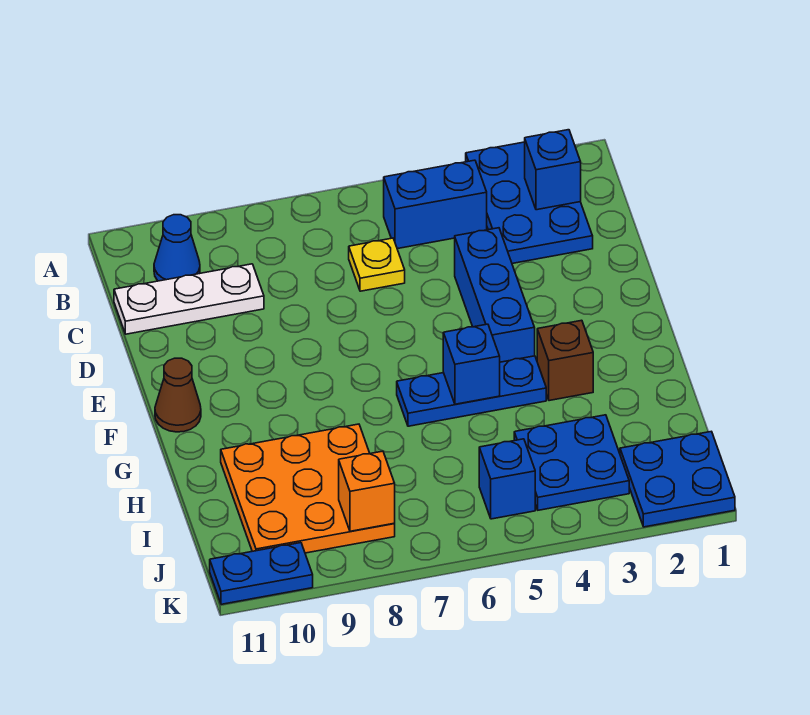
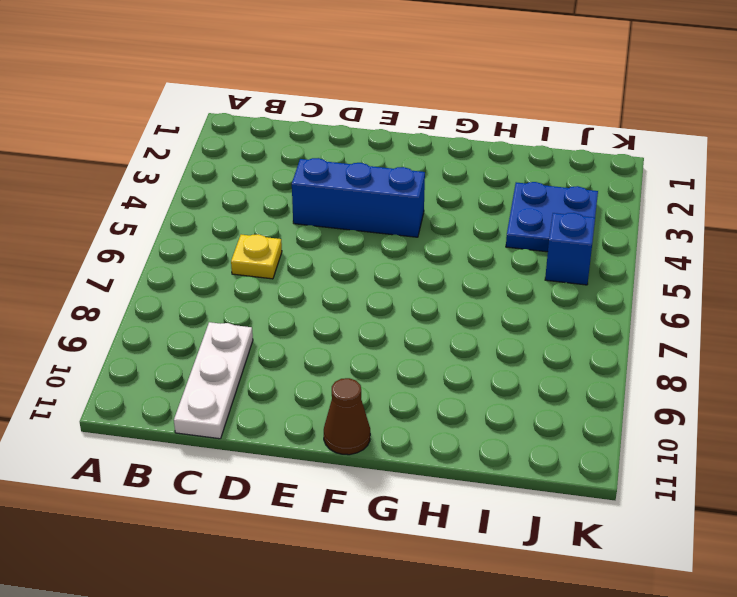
none -> blue plate A2:C3 level 1
none -> blue brick B4:B5 level 1
none -> blue cone B10 level 1

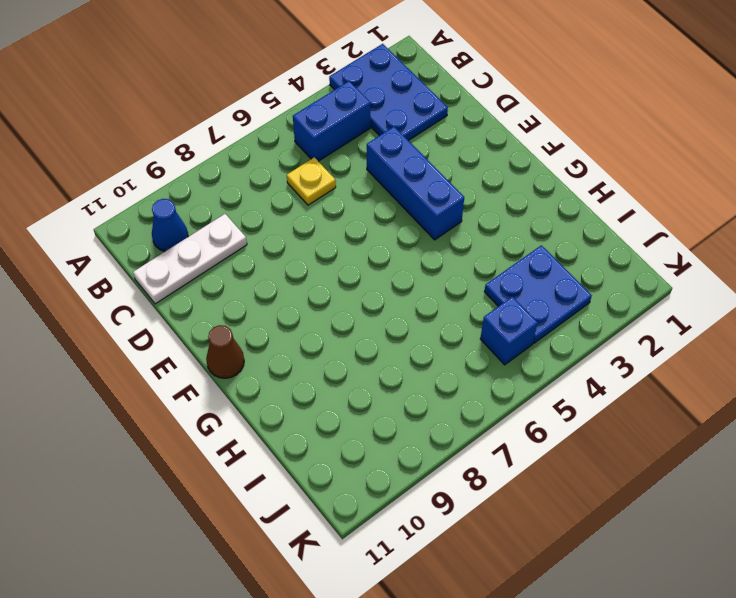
none -> brown brick G3 level 1
none -> blue plate G4:G6 level 1
none -> orange plate H8:J10 level 1

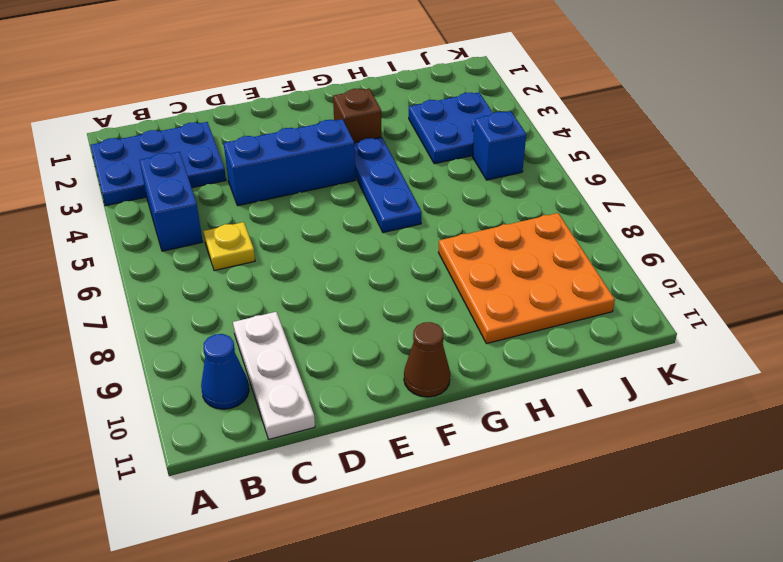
none -> blue plate J1:K2 level 1
none -> blue plate K10:K11 level 1
none -> blue brick B2 level 2

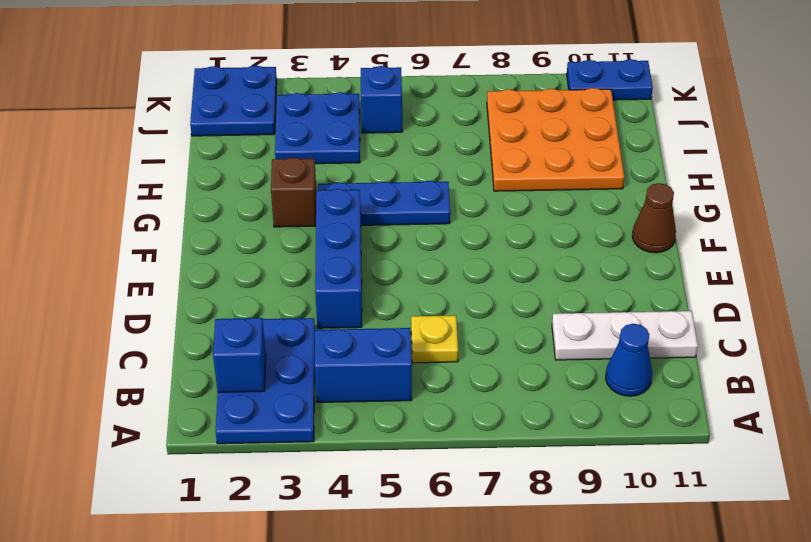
none -> blue brick G5 level 2
none -> orange brick J8 level 2

